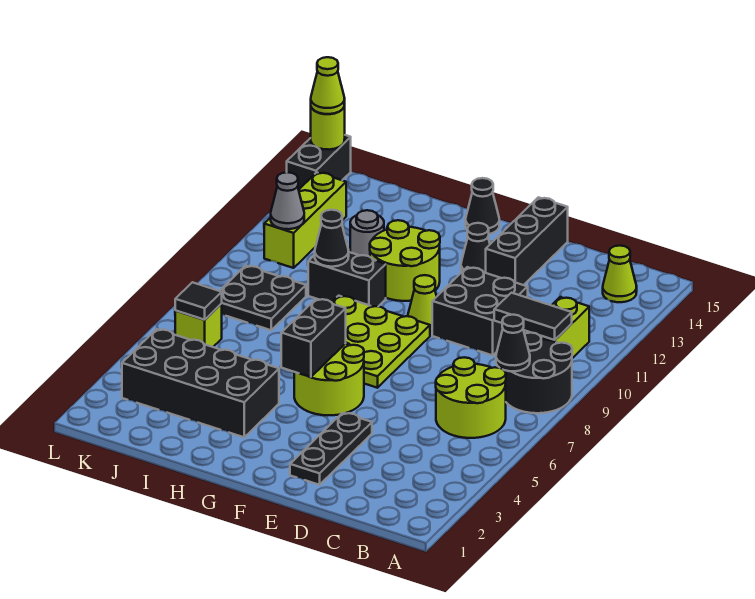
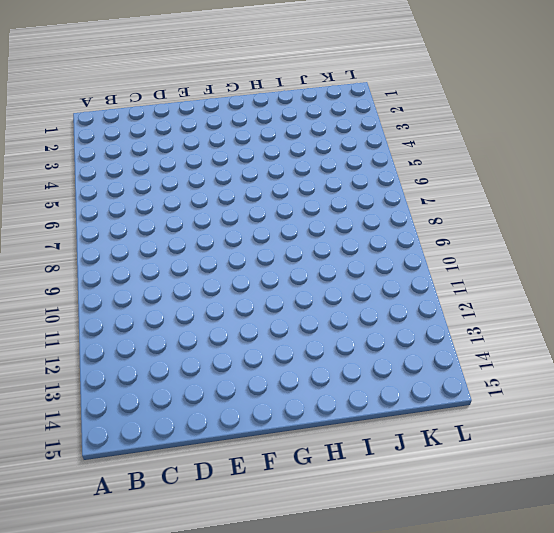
none -> black round brick A8:B9 level 1
none -> lime round brick B6:C7 level 1
none -> lime brick B10:B11 level 1

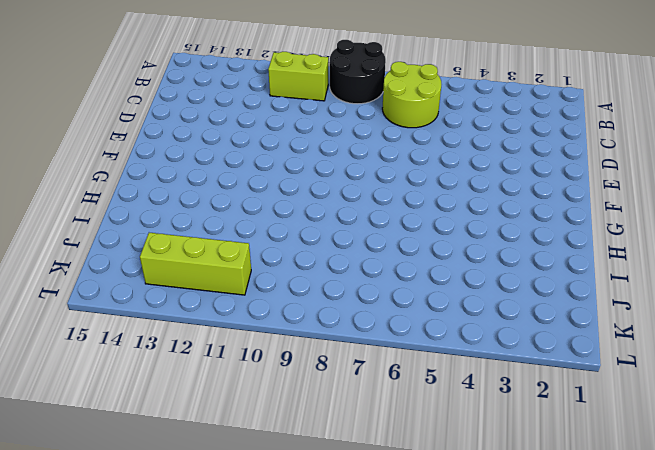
none -> lime cone B14 level 1
none -> black brick D10:E11 level 1
none -> black plate E2:E4 level 1

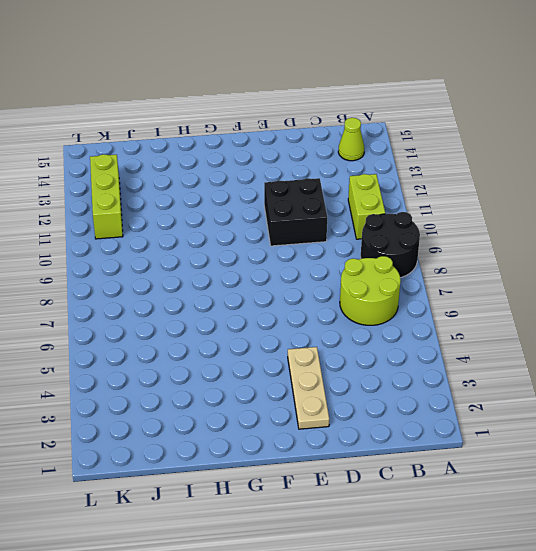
tan plate E2:E4 level 1 -> black plate E2:E4 level 1
none -> black brick E13:E15 level 1
none -> lime round brick F5:G6 level 1
none -> lime plate F7:H9 level 1

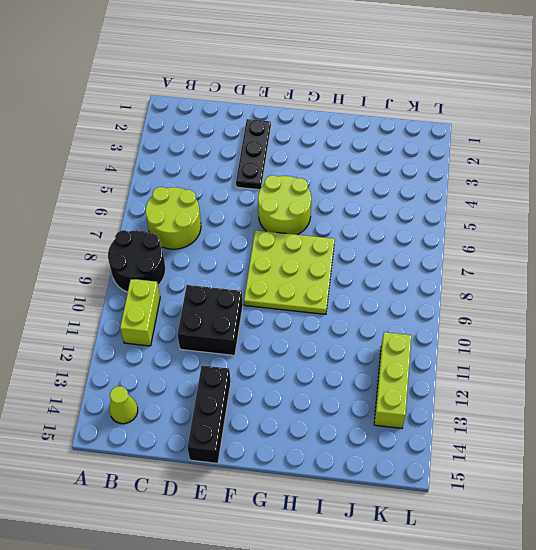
none -> lime cone F10 level 1
none -> black cone F13 level 1
none -> lime round brick G11:H12 level 1

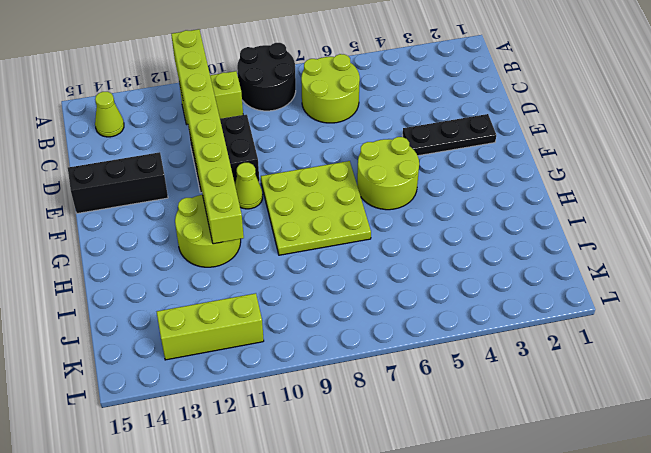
lime brick A11:H11 level 2 -> none
none -> black cone F13 level 1
none -> black cone G15 level 1
none -> black brick H3:K4 level 1

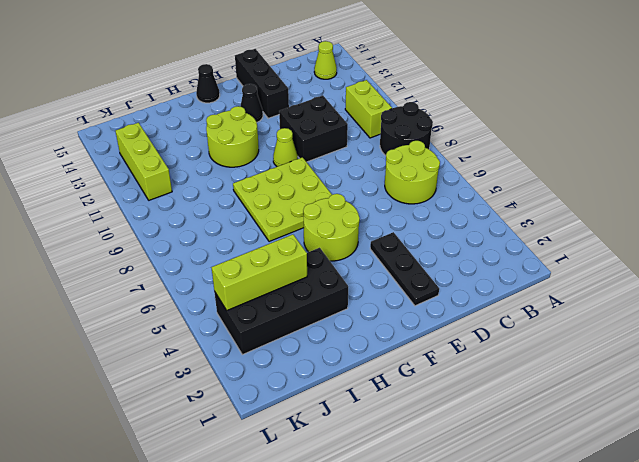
lime brick I4:K4 level 2 -> none
none -> black brick H10:I10 level 1
none -> grey round brick I12 level 1
none -> black plate J8:K9 level 1

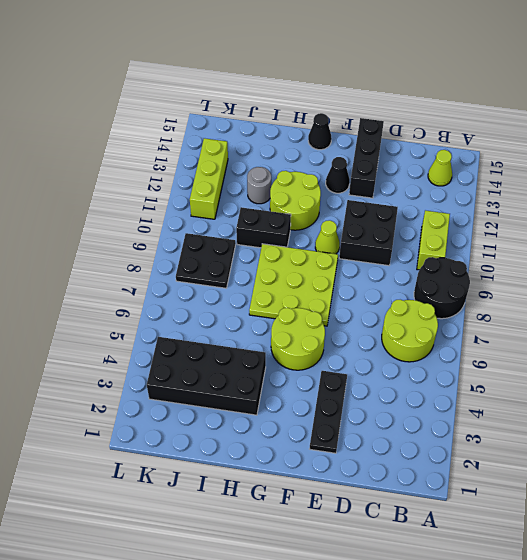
none -> lime brick K6 level 1
none -> black brick L14:L15 level 1
none -> black cone B8 level 2

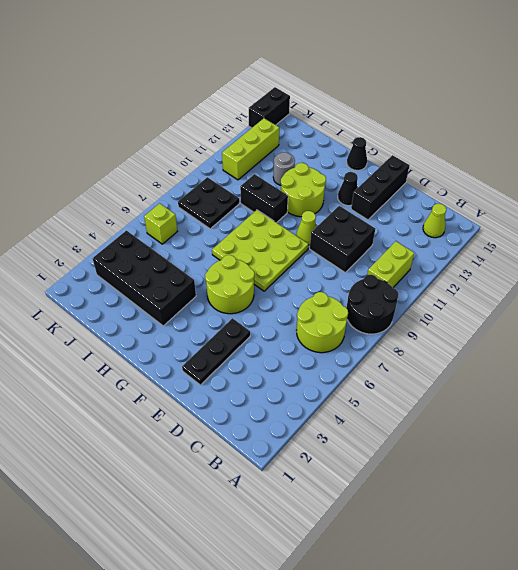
none -> black cone B8 level 2
none -> black tile B10:C10 level 2
none -> black brick G5:G6 level 2

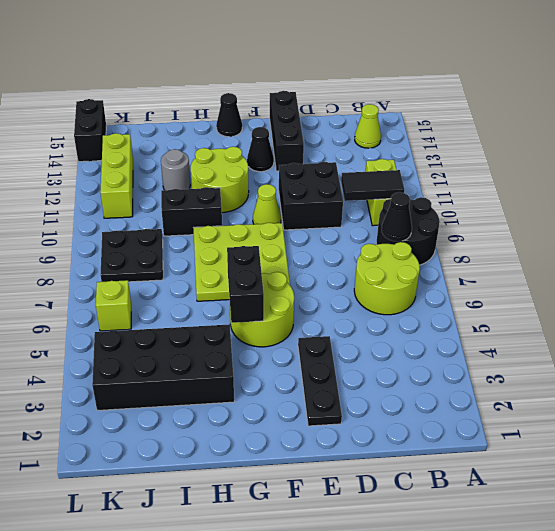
none -> black cone I10 level 2
none -> black tile K6 level 2
none -> grey cone K11 level 2

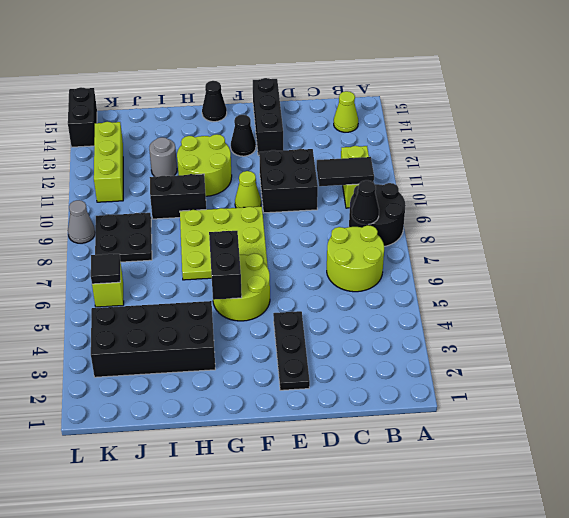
grey cone L9 level 1 -> grey cone K11 level 2
none -> black cone I10 level 2
none -> lime round brick L15 level 2
none -> lime cone L15 level 3

